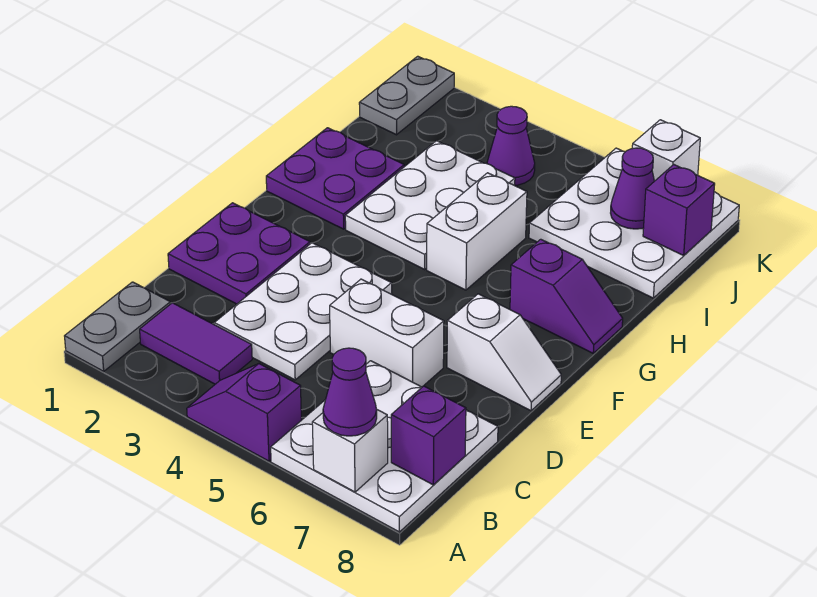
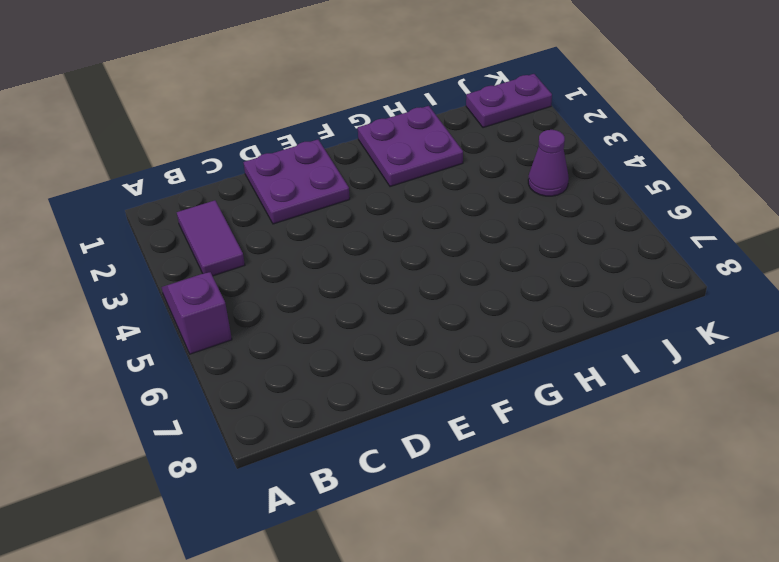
purple plate J1:K1 level 1 -> grey plate J1:K1 level 1
none -> grey plate A1:B1 level 1
none -> white plate A6:C8 level 1
none -> white plate C3:E4 level 1

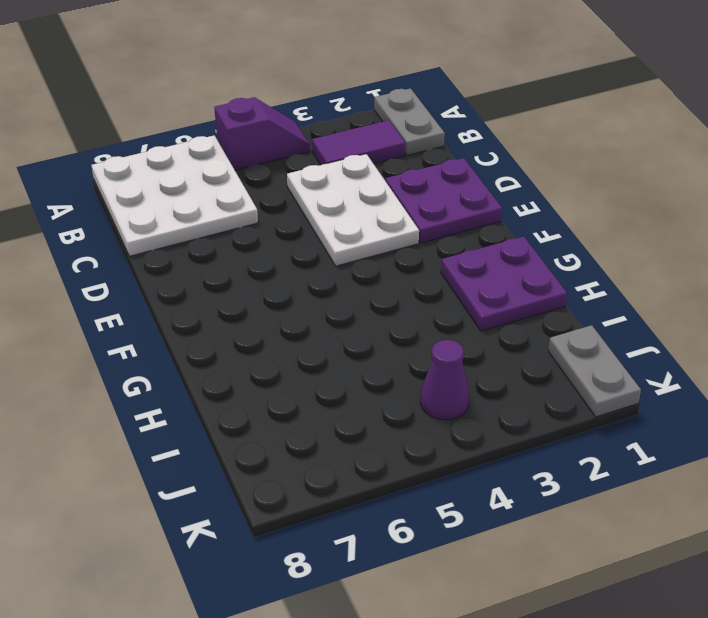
none -> white brick D5:D6 level 1
none -> white slope E7:E8 level 1 top 7
none -> white plate G3:I4 level 1

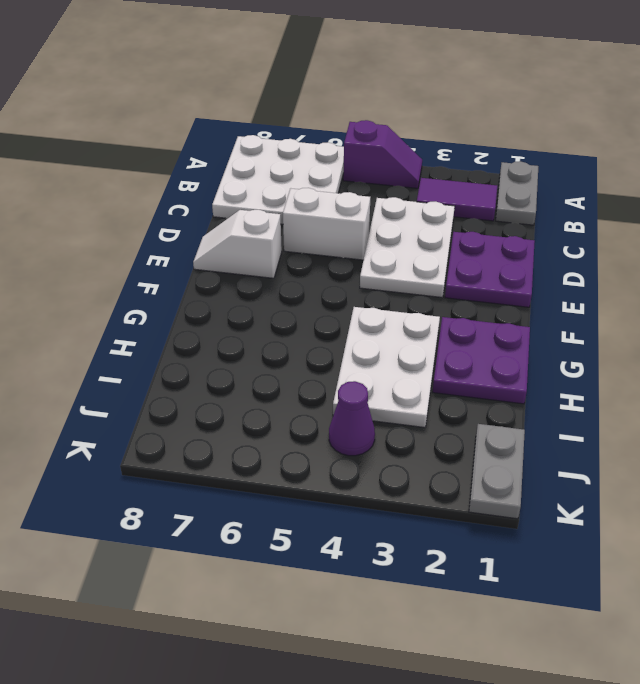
none -> white brick G5:H5 level 1
none -> purple slope G7:G8 level 1 top 7
none -> white plate I6:K8 level 1

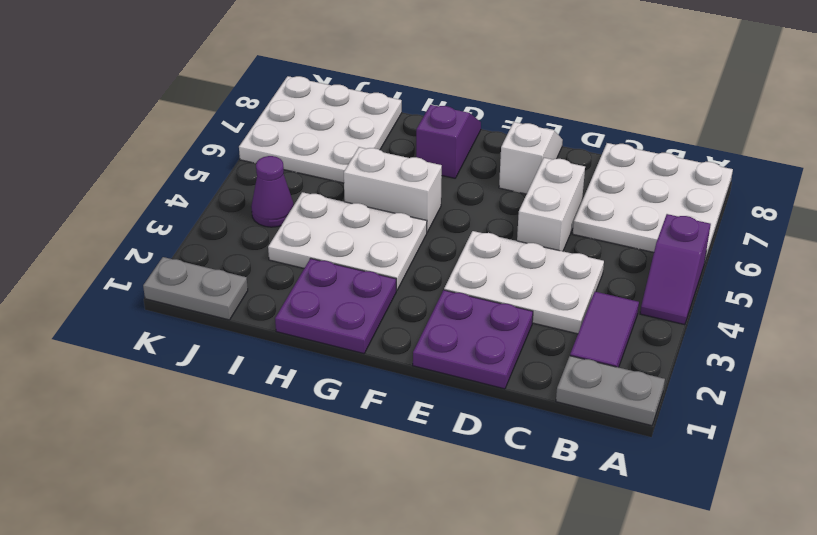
none -> white brick A7 level 2
none -> purple brick B8 level 2
none -> purple cone J7 level 2

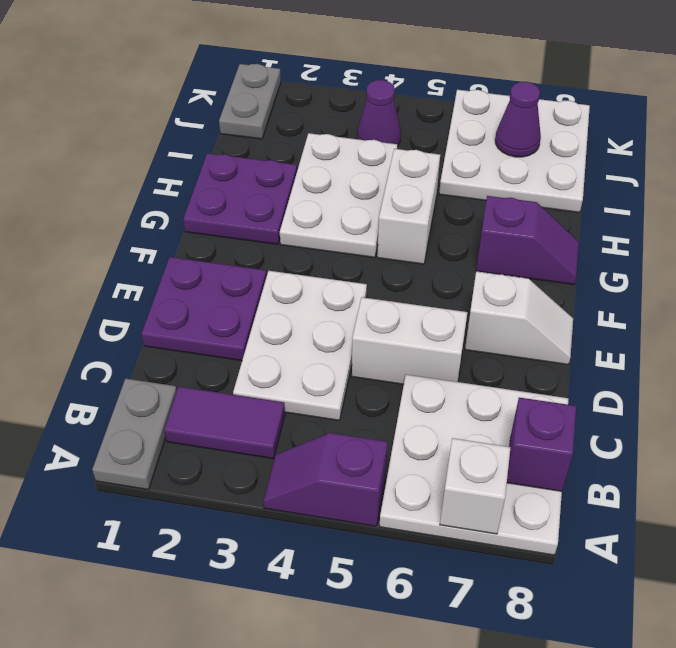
none -> purple brick J8 level 2
none -> white brick K7 level 2
none -> purple cone A7 level 3

